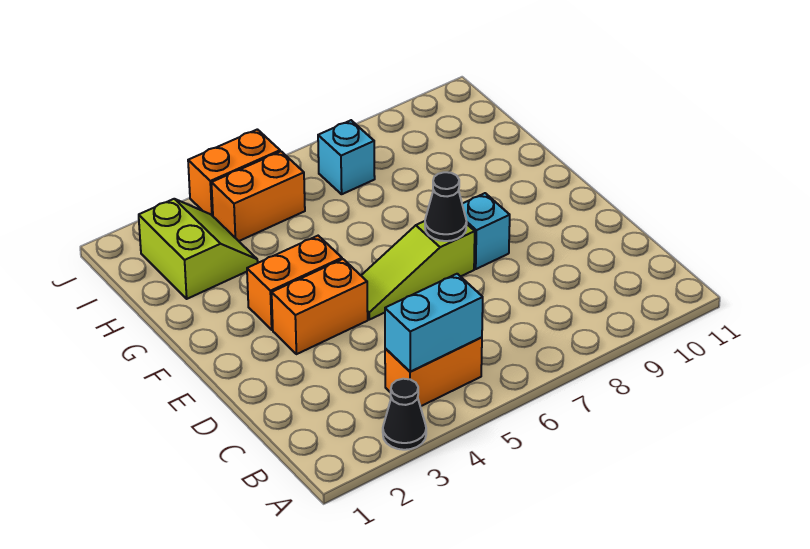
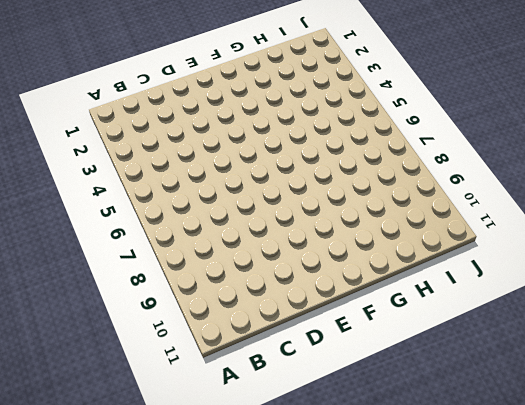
none -> black cone A3 level 1
none -> orange brick B4:B5 level 1
none -> orange brick E3:E4 level 1

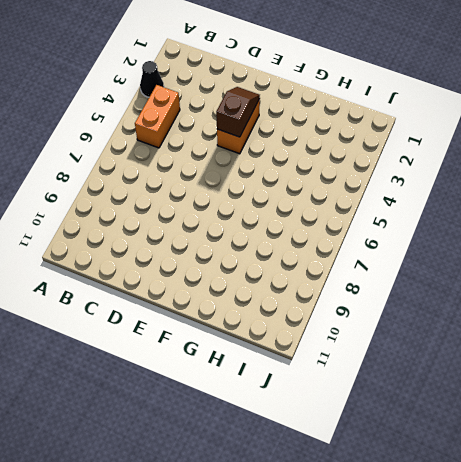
brown slope E3:E4 level 2 top 4 -> none
none -> lime slope E5:E7 level 1 top 7
none -> cyan brick E8 level 1
none -> orange brick F3:F4 level 1

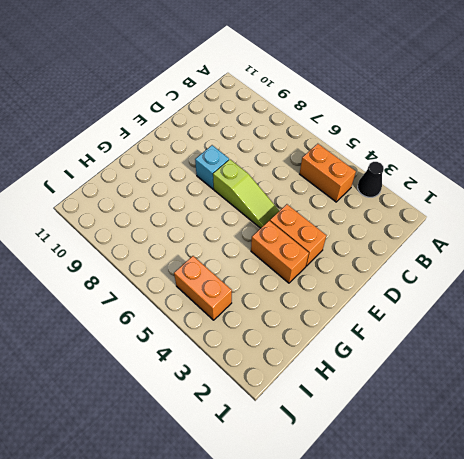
none -> lime slope H2:I3 level 1 top 2
none -> cyan brick I7 level 1
none -> orange brick J4:J5 level 1

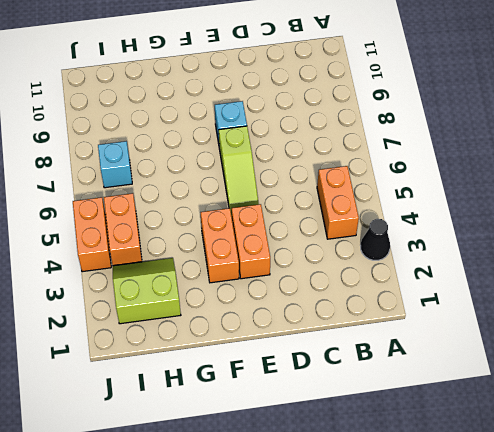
none -> cyan brick B4:B5 level 2
none -> black cone E7 level 2

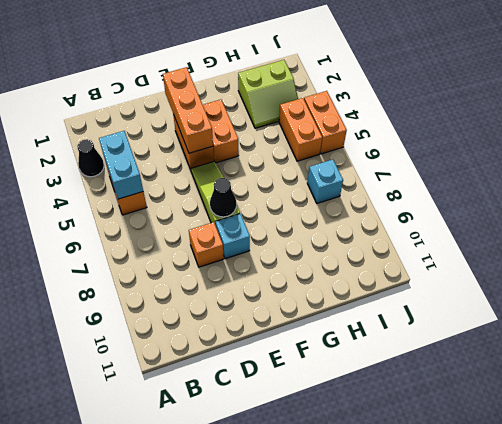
orange brick D8 level 1 -> none
orange brick E2:E4 level 2 -> none

